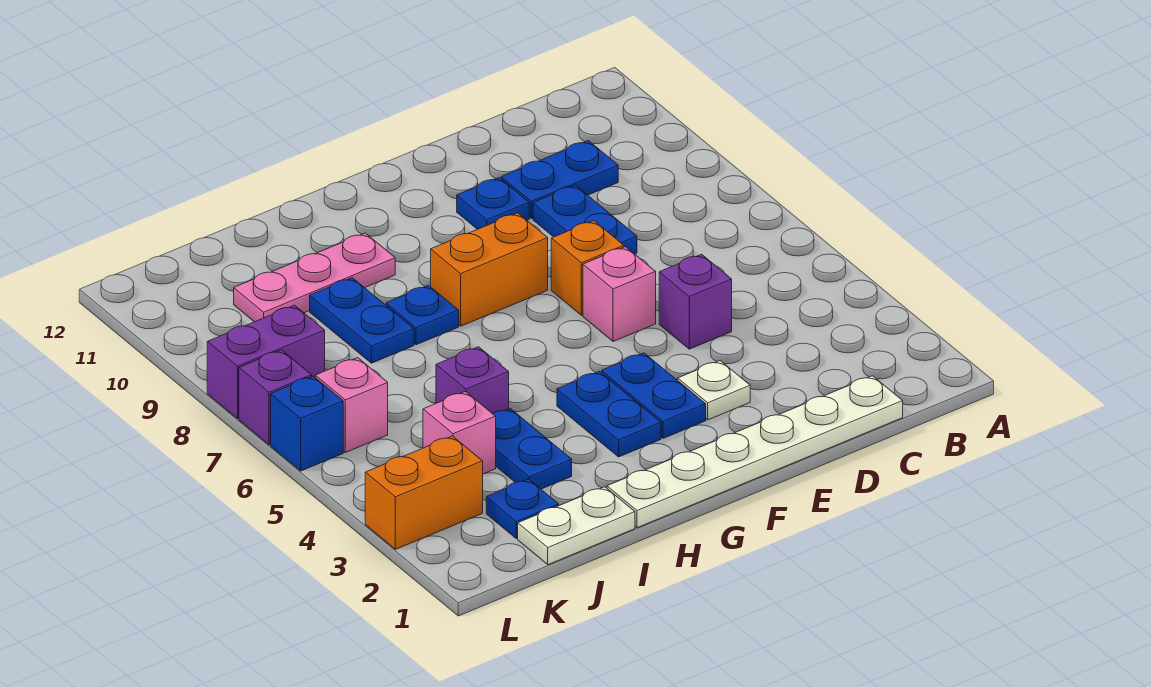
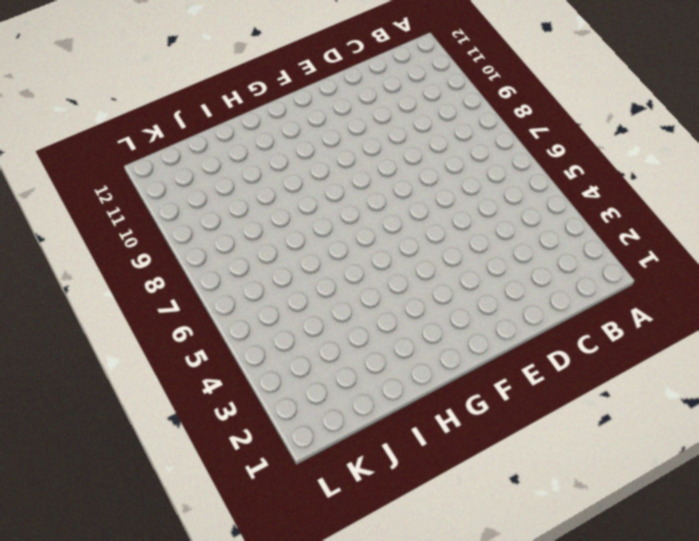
none -> white plate C1:H1 level 1
none -> blue plate C10:D10 level 1
none -> purple brick D5 level 1

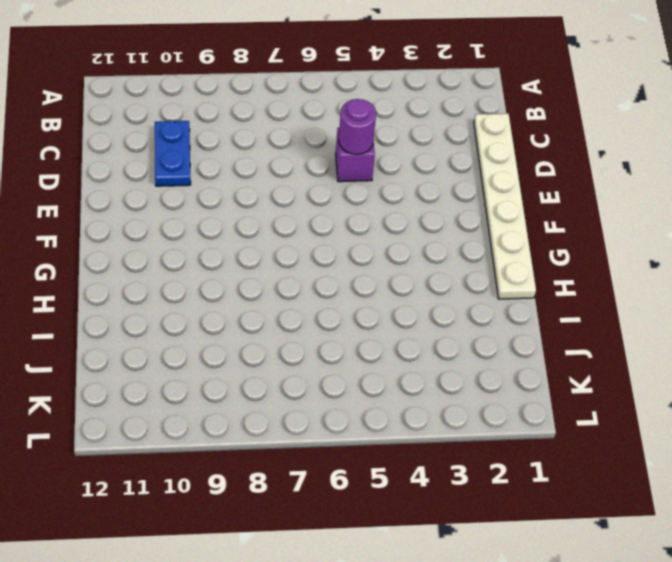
purple round brick D5 level 2 -> none
none -> blue plate D8:D9 level 1
none -> white plate E3 level 1
none -> pink brick E6 level 1

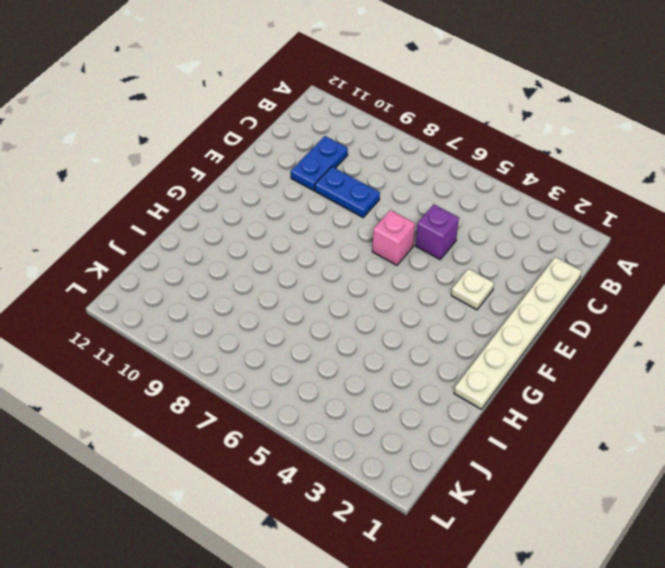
none -> orange brick E7 level 1
none -> blue plate E10 level 1
none -> blue plate F3:F4 level 1

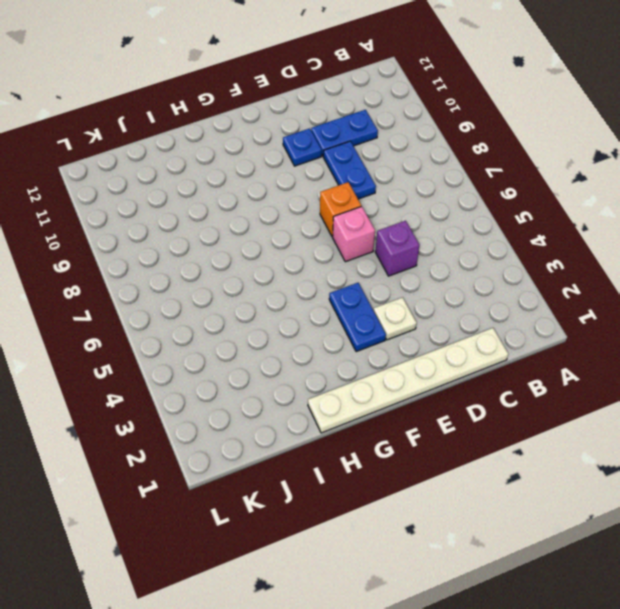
none -> orange brick F8:G8 level 1
none -> blue plate G3:G4 level 1
none -> blue plate H8 level 1

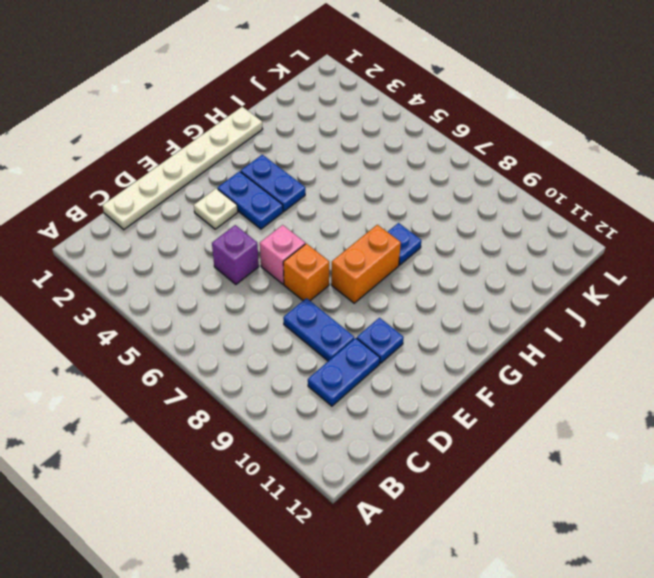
none -> pink plate H10:J10 level 1
none -> white plate I1:J1 level 1
none -> blue plate I3:I4 level 1

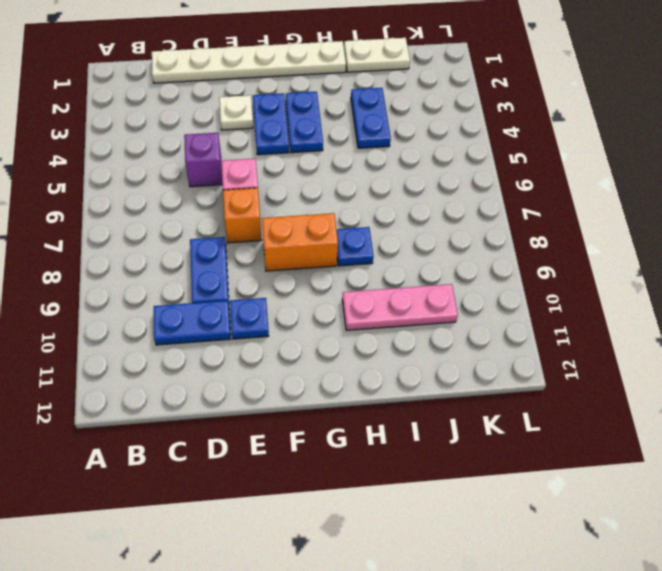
none -> purple brick I5 level 1
none -> blue plate I8:I9 level 1
none -> blue plate J2 level 1

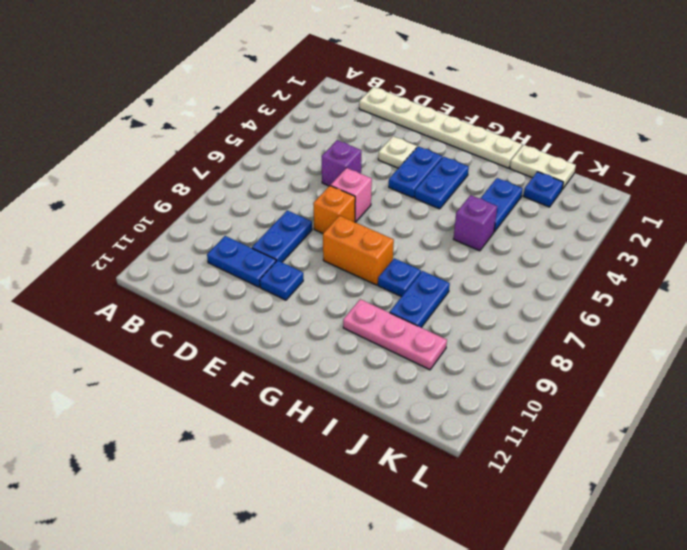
none -> pink brick J4 level 1
none -> orange brick K3:L3 level 1
none -> pink brick K6 level 1

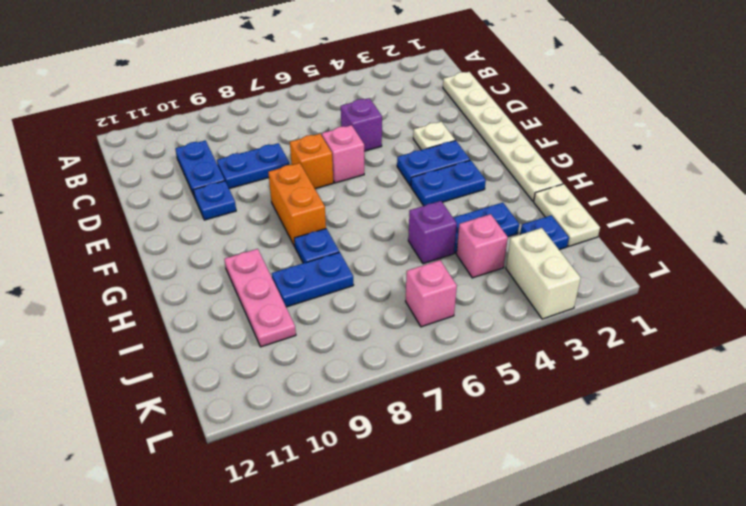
white brick K3:L3 level 1 -> orange brick K3:L3 level 1
none -> purple brick K8:L8 level 1
none -> blue brick L6 level 1
none -> purple brick L7 level 1

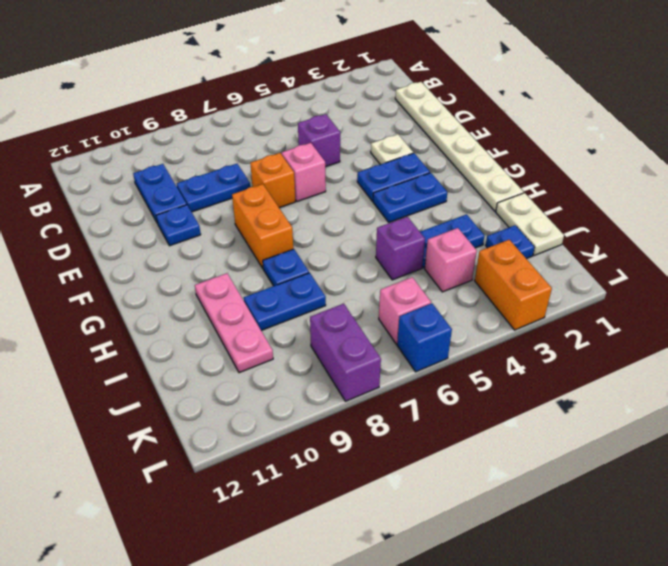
none -> purple brick L7 level 1

